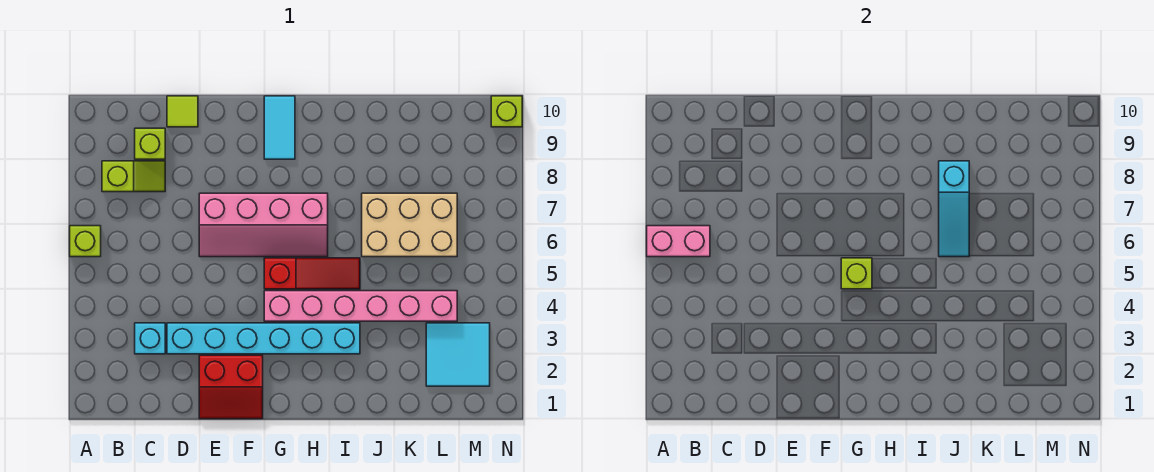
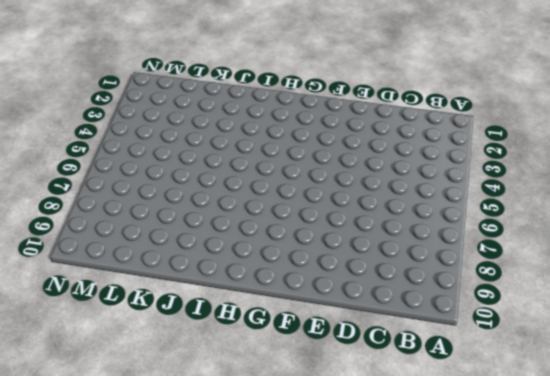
none -> lime brick A6 level 1
none -> lime slope B8:C8 level 1 top B
none -> cyan brick C3 level 1

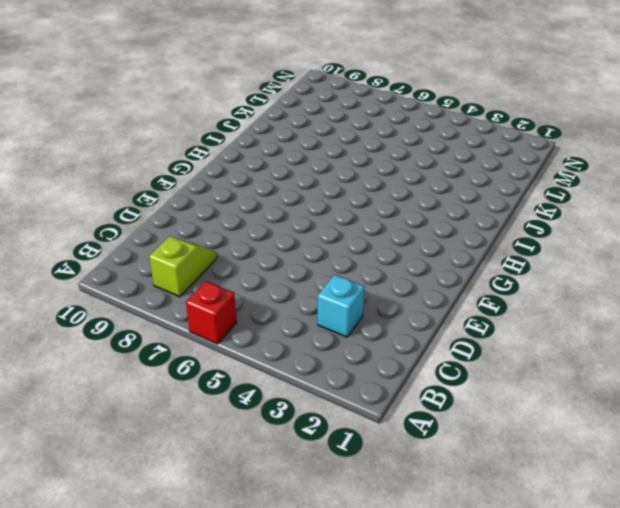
red brick A6 level 1 -> lime brick A6 level 1
none -> lime brick C9 level 1
none -> cyan brick D3:I3 level 1
none -> lime tile D10 level 1

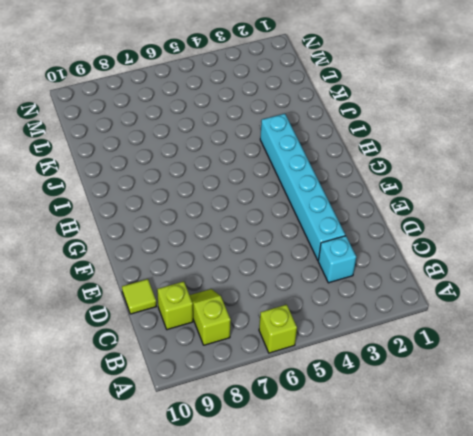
none -> red slope E1:F2 level 1 top 2
none -> pink slope E6:H7 level 1 top 7
none -> pink brick G4:L4 level 1

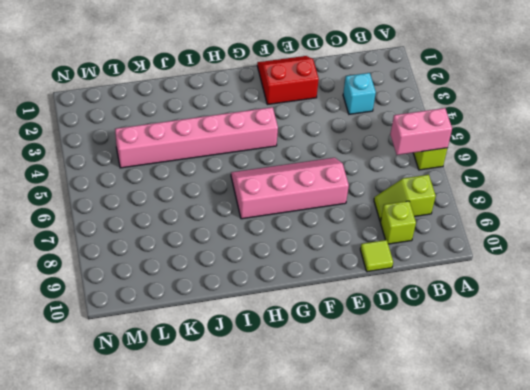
none -> cyan brick D3:I3 level 1
none -> red slope G5:I5 level 1 top G
none -> cyan tile G9:G10 level 1

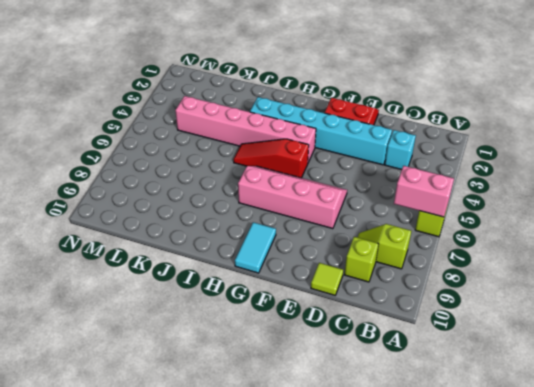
none -> tan brick J6:L7 level 1
none -> cyan tile L2:M3 level 1
none -> lime brick N10 level 1

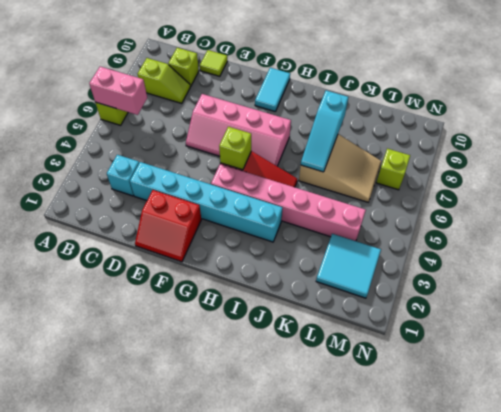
tan slope J6:L7 level 1 top J -> tan brick J6:L7 level 1
lime brick M7 level 1 -> lime brick N10 level 1

